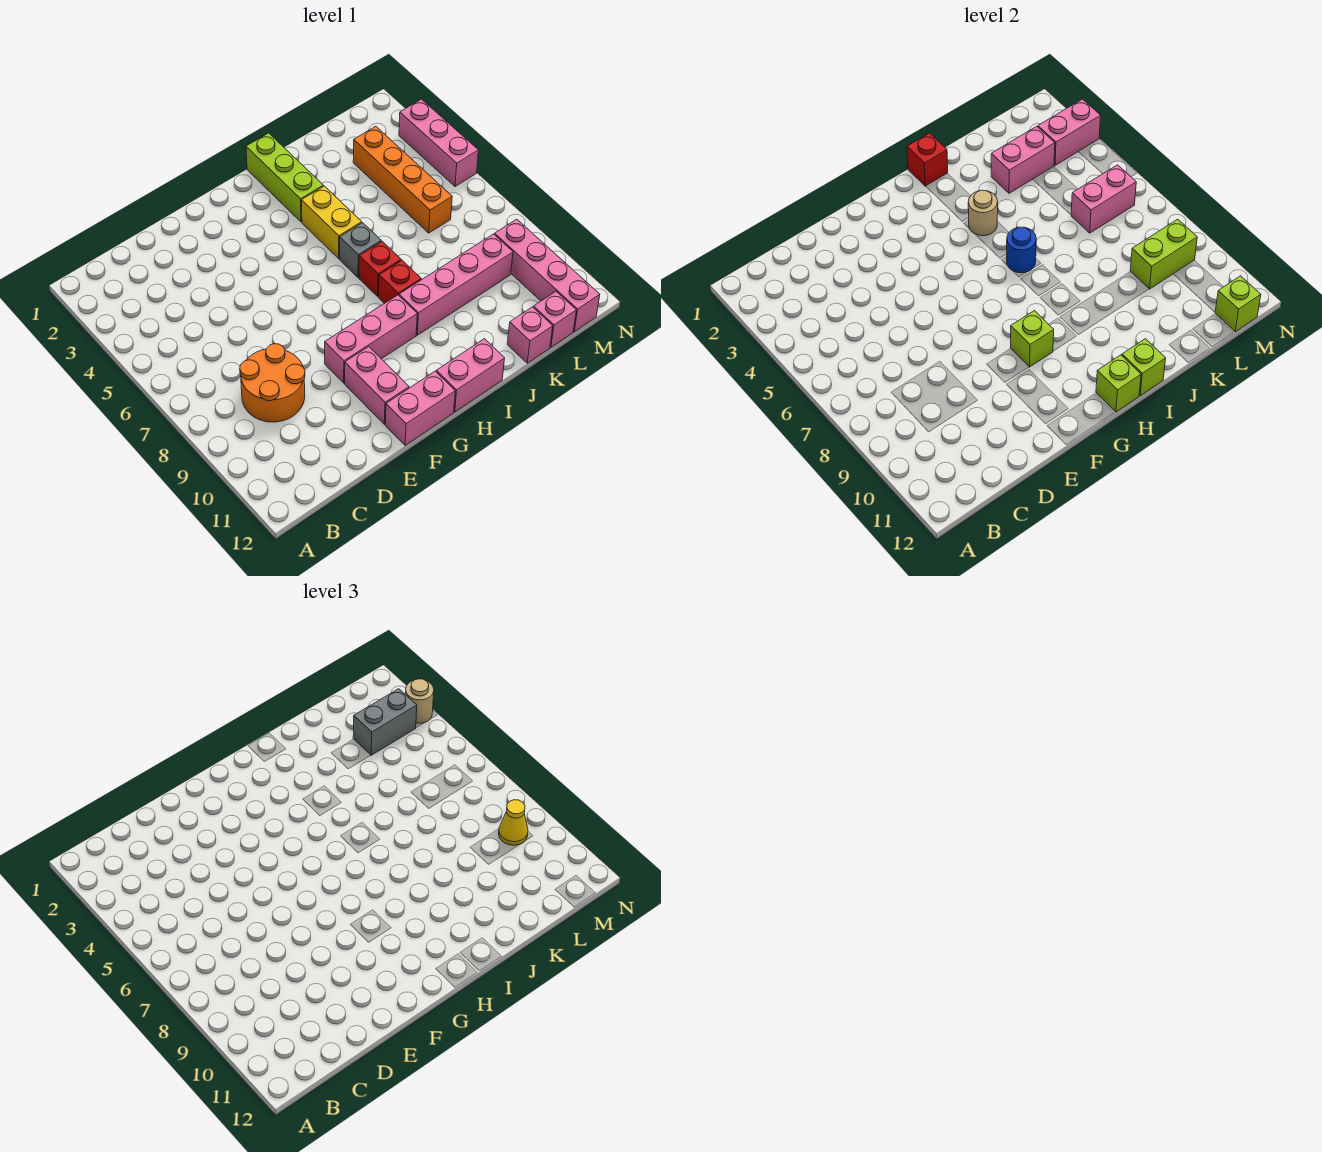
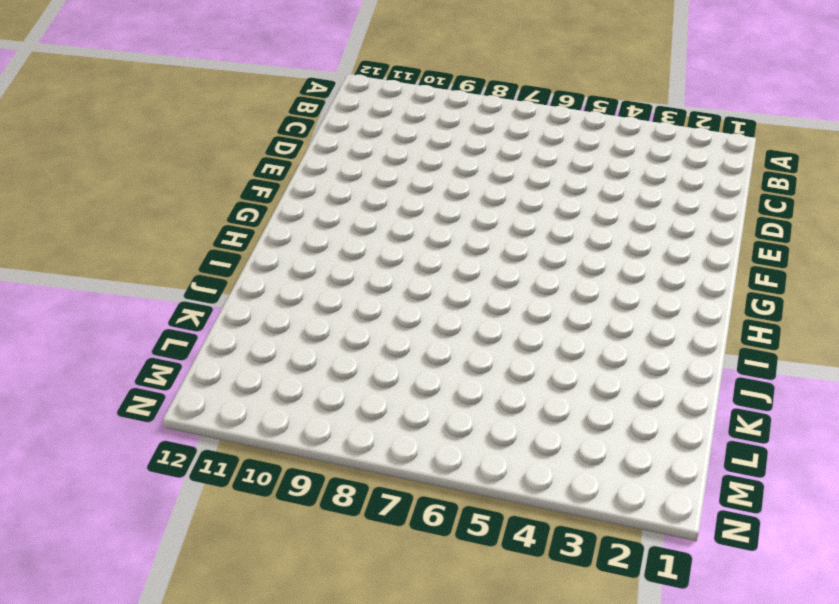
none -> orange round brick C8:D9 level 1
none -> pink brick F9:H9 level 1
none -> pink brick F10:F11 level 1
none -> pink brick F12:G12 level 1

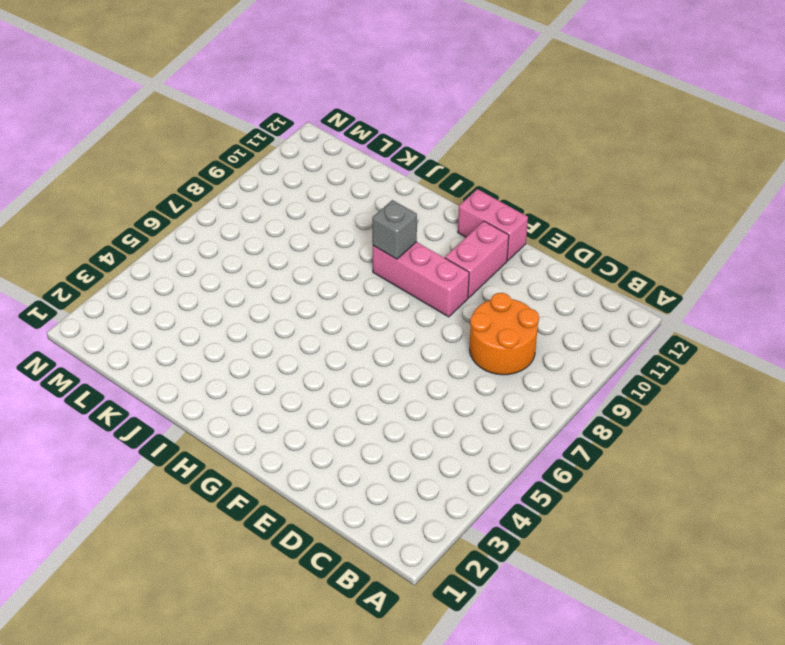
grey brick H9 level 2 -> grey brick I6 level 1
none -> pink brick H12:I12 level 1
none -> lime brick I1:I3 level 1
none -> yellow brick I4:I5 level 1
none -> red brick I7 level 1

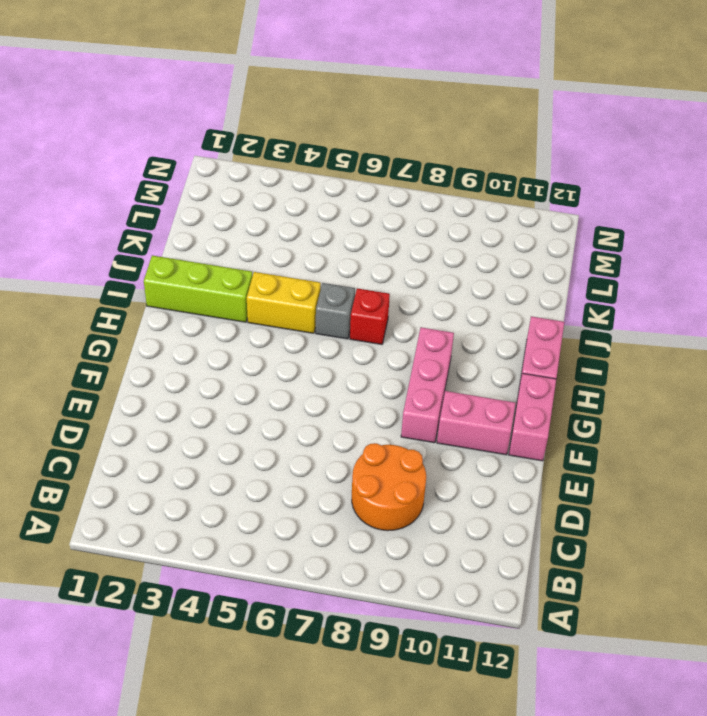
none -> red brick I8 level 1
none -> pink brick I9:L9 level 1
none -> pink brick K12 level 1
none -> orange brick L3:L6 level 1

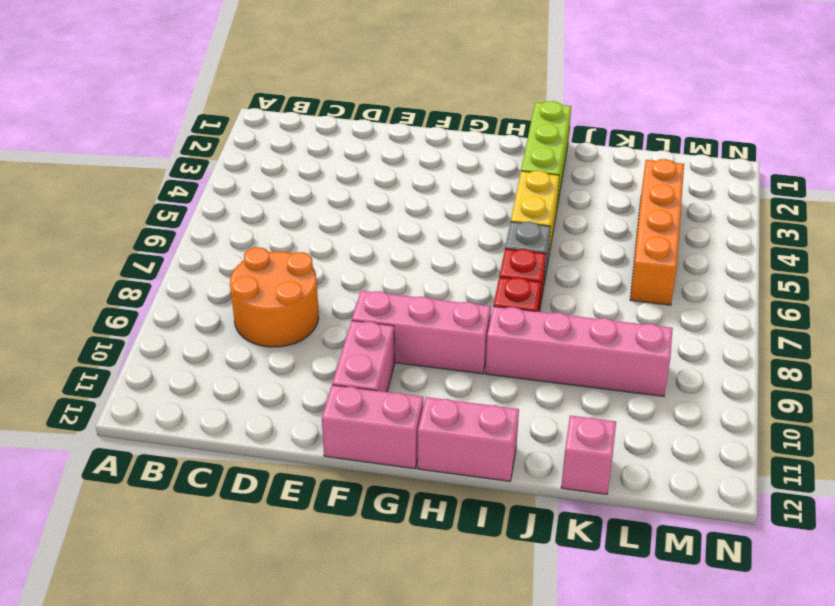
none -> pink brick L12 level 1
none -> pink brick M9:M12 level 1
none -> pink brick N3:N5 level 1
none -> lime brick G9 level 2

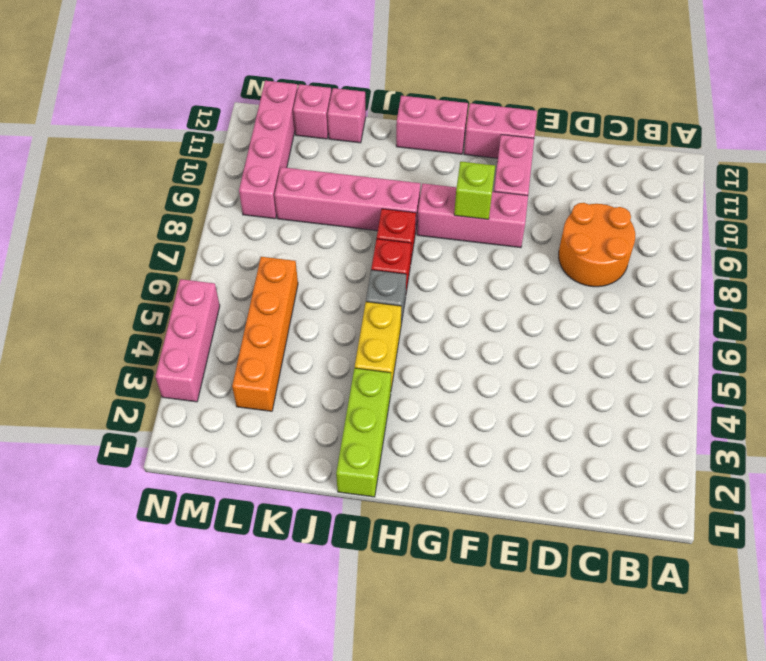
none -> lime brick H12 level 2
none -> red brick I1 level 2
none -> tan round brick I4 level 2
none -> blue round brick I6 level 2

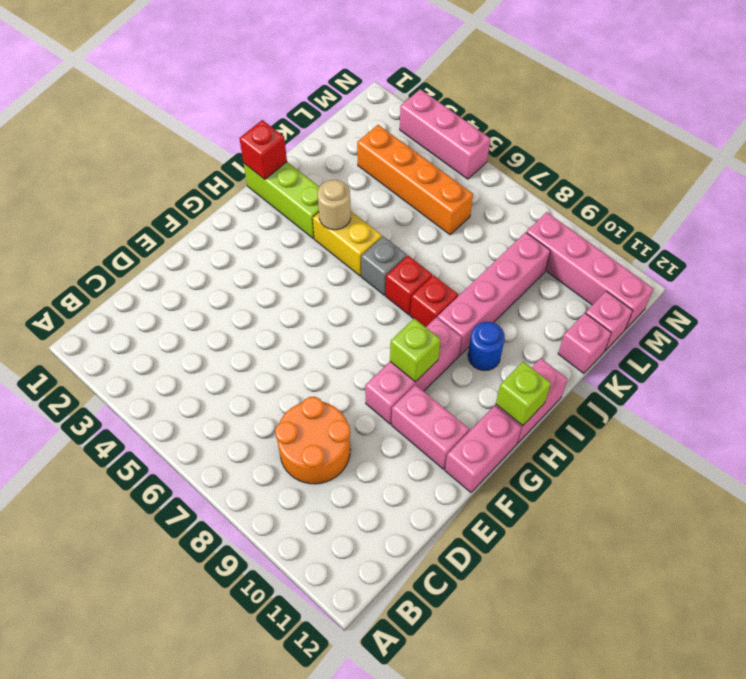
blue round brick I10 level 1 -> blue round brick I6 level 2
none -> lime brick I12 level 2
none -> pink brick K3:L3 level 2
none -> pink brick L6:M6 level 2
none -> lime brick L9:M9 level 2

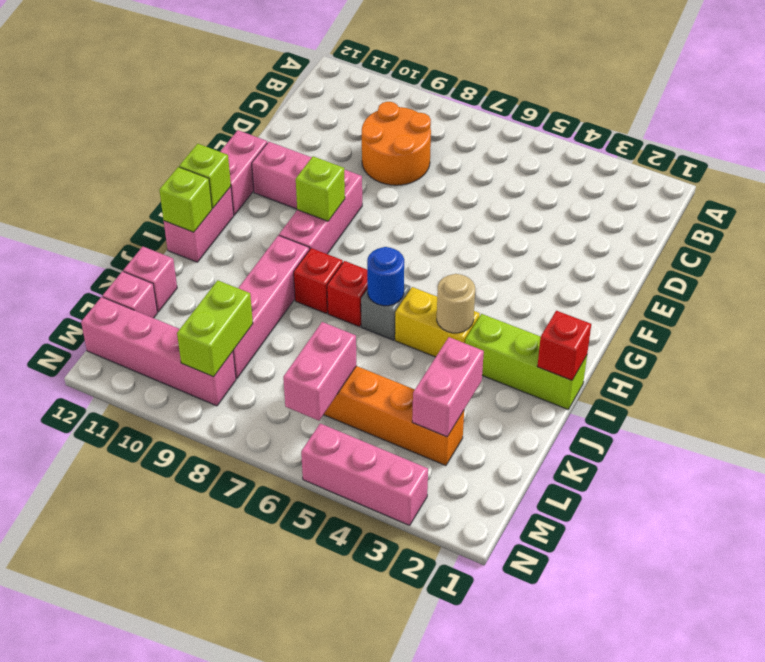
none -> pink brick M3:N3 level 2
none -> lime brick M12 level 2
none -> grey brick L3:M3 level 3
none -> yellow cone M9 level 3

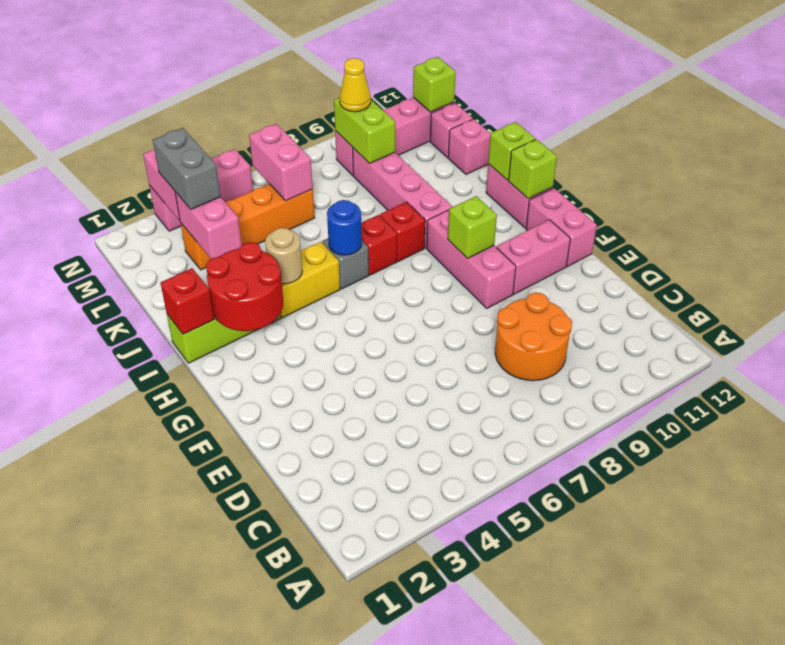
red round brick H2:I3 level 2 -> none
none -> tan round brick N3 level 3

